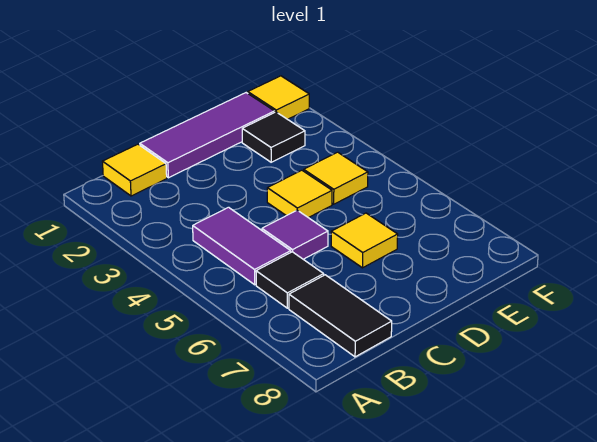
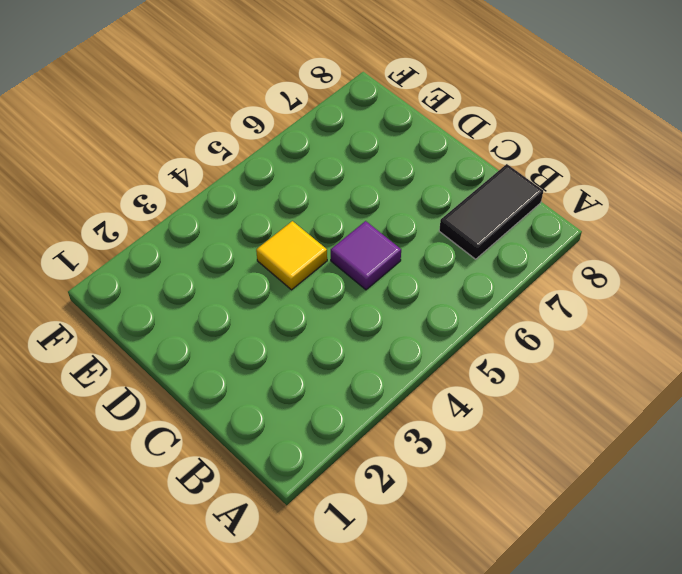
none -> yellow tile B1 level 1
none -> purple tile B4:B5 level 1

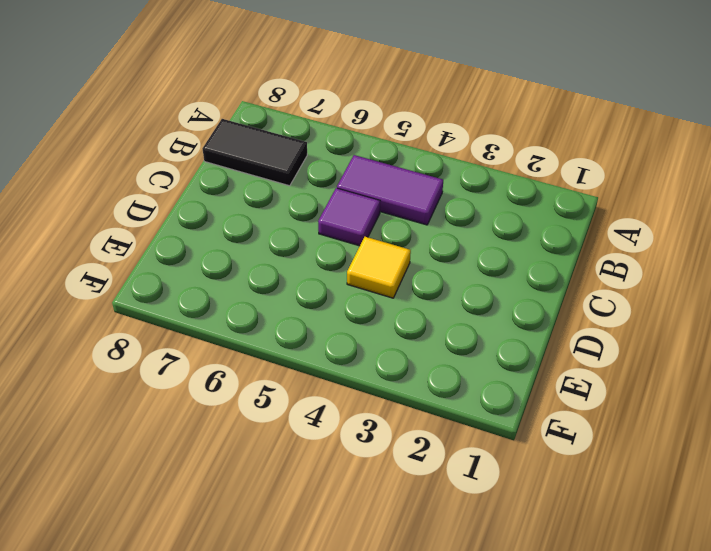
none -> yellow tile B1 level 1
none -> black tile B6 level 1

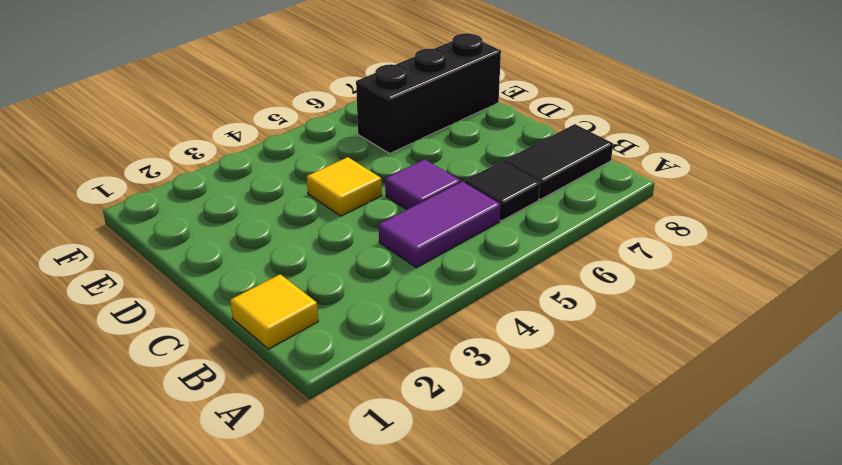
black brick E6:E8 level 1 -> none
none -> purple tile C1:E1 level 1
none -> yellow tile D6 level 1

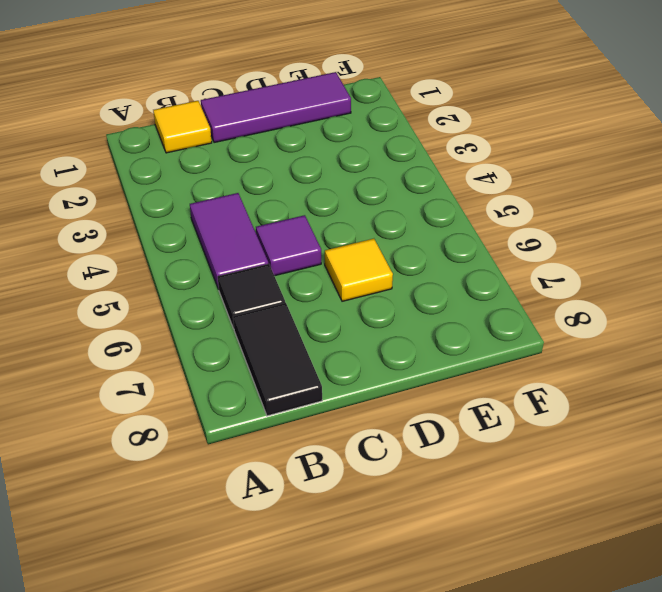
none -> yellow tile D4 level 1
none -> black tile E2 level 1

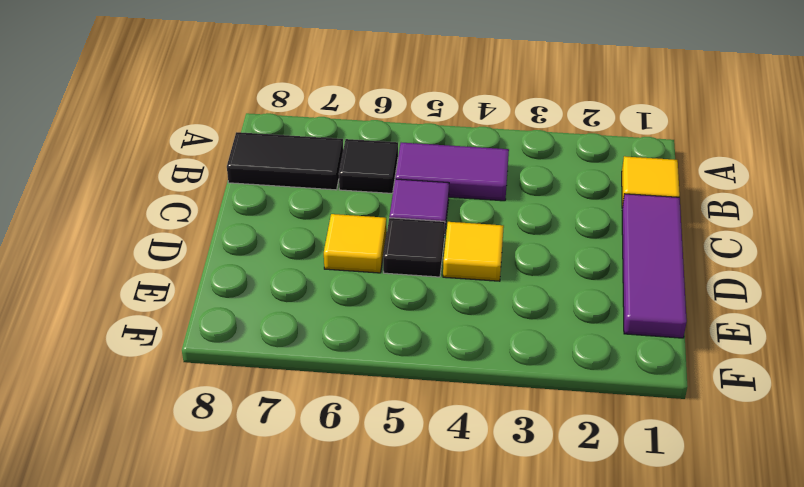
black tile D5 level 1 -> black tile E2 level 1
none -> yellow tile E4 level 1
none -> yellow tile F1 level 1

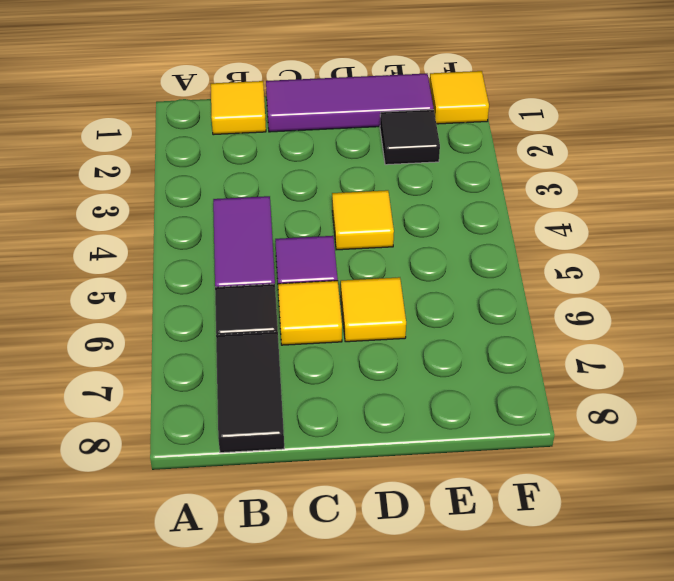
yellow tile C6 level 1 -> yellow tile E4 level 1

